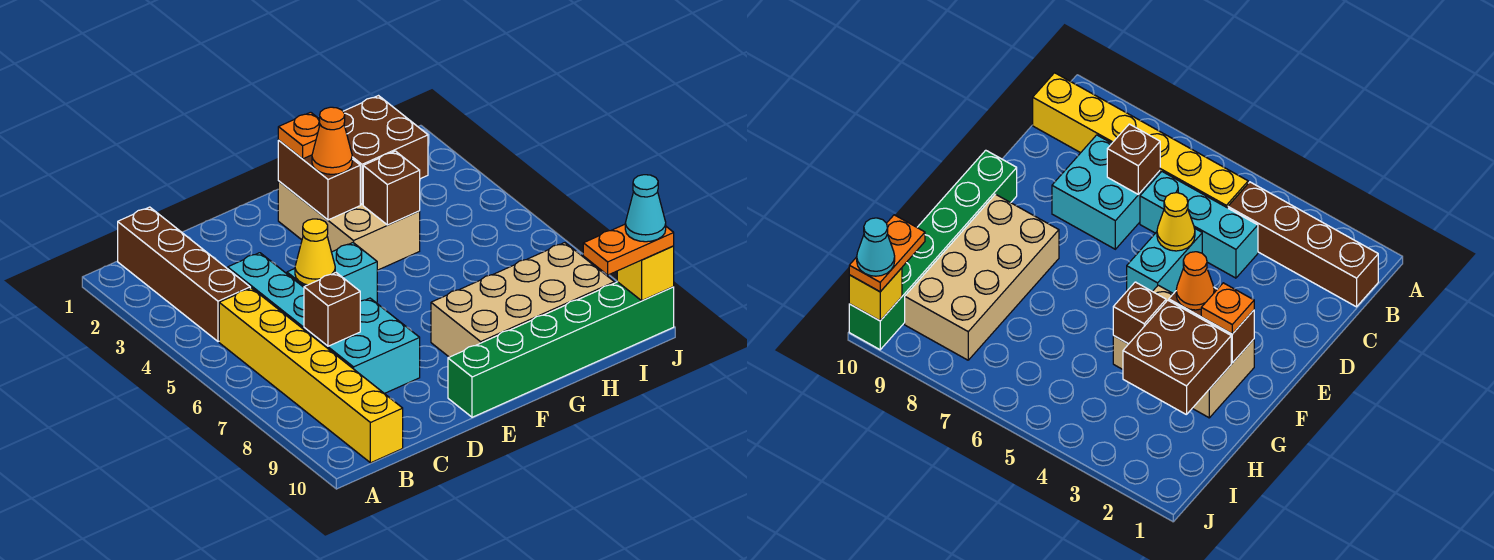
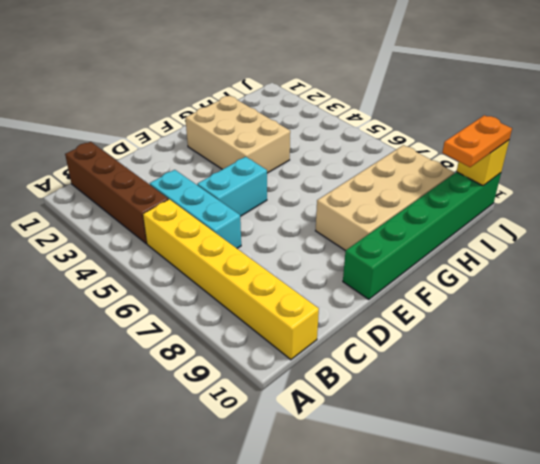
none -> cyan brick C7:D8 level 1
none -> brown brick C7 level 2
none -> yellow cone D5 level 2

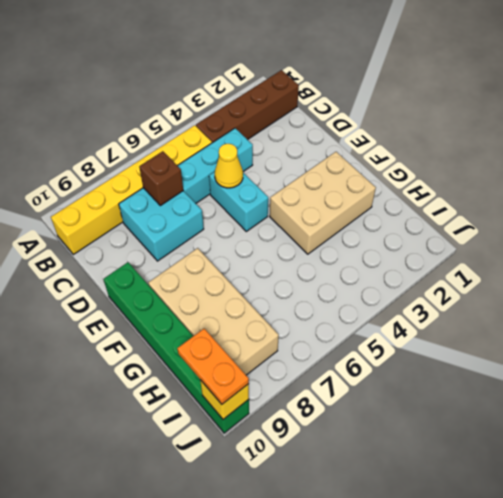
none -> brown brick F2:F3 level 2
none -> brown brick G2:H3 level 2
none -> brown brick G4 level 2

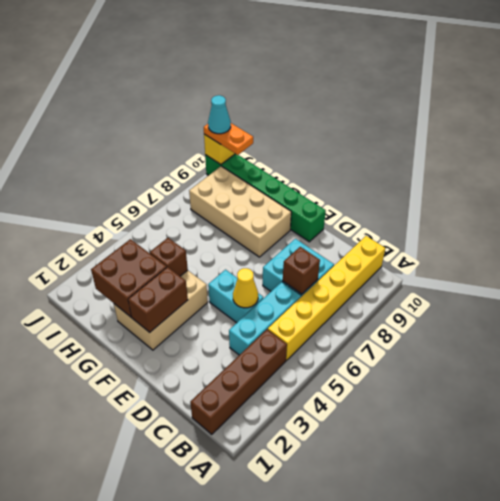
none -> orange plate F2 level 3
none -> orange cone F3 level 3

